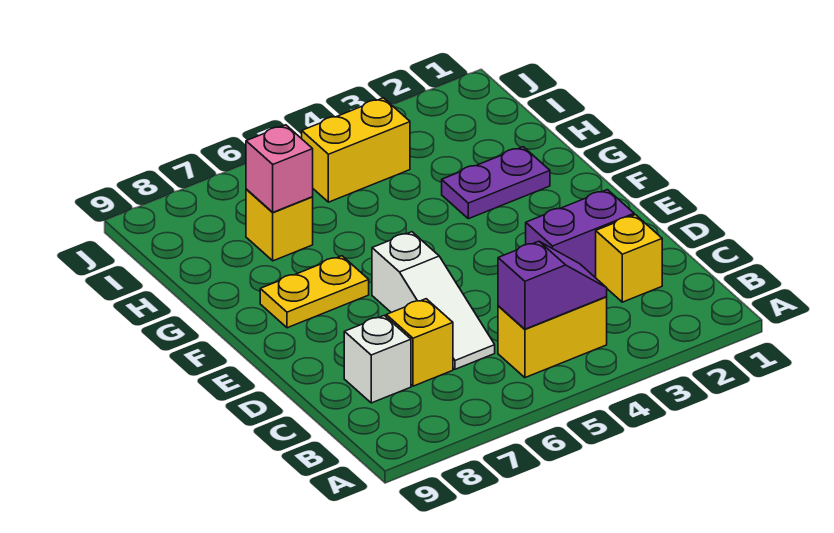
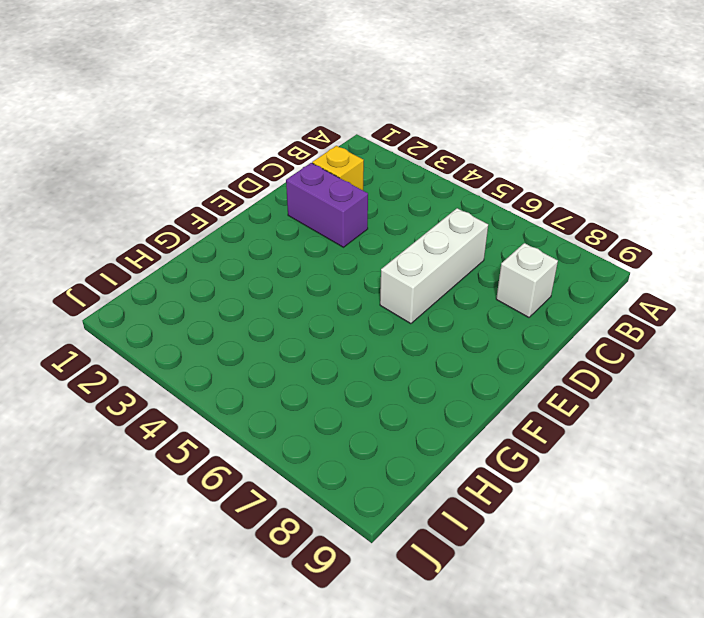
white brick C6:E6 level 1 -> white slope C6:E6 level 1 top E
none -> yellow brick B4:B5 level 1
none -> yellow brick C7 level 1
none -> yellow plate F7:F8 level 1

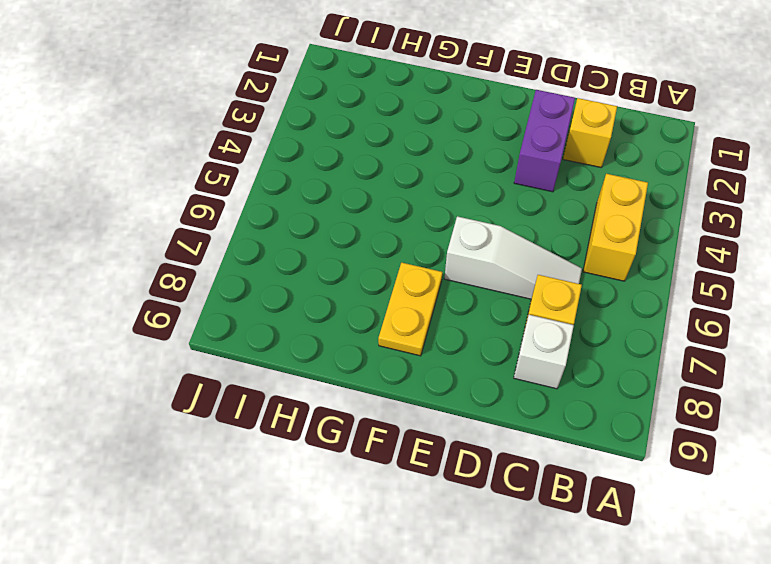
none -> purple plate G2:G3 level 1
none -> yellow brick H7 level 1
none -> yellow brick I4:I5 level 1

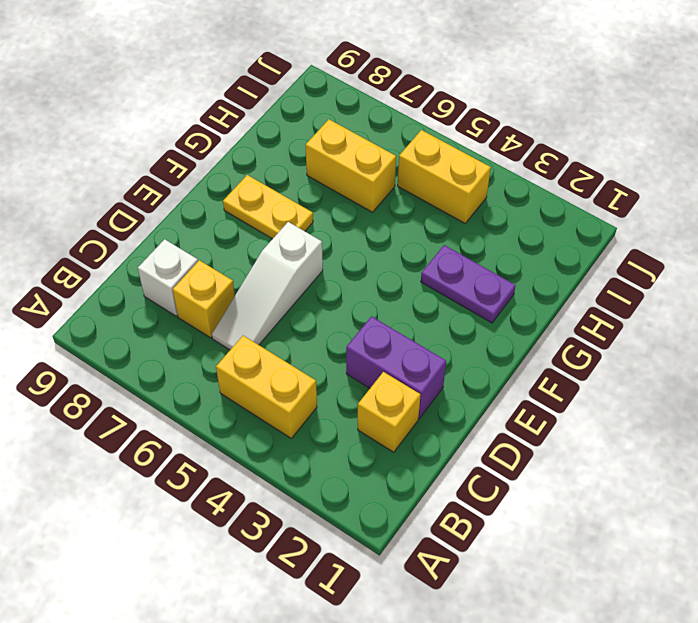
yellow brick H6:H7 level 1 -> yellow brick H7 level 1
none -> purple slope B4:B5 level 2 top 5
none -> pink brick H7 level 2

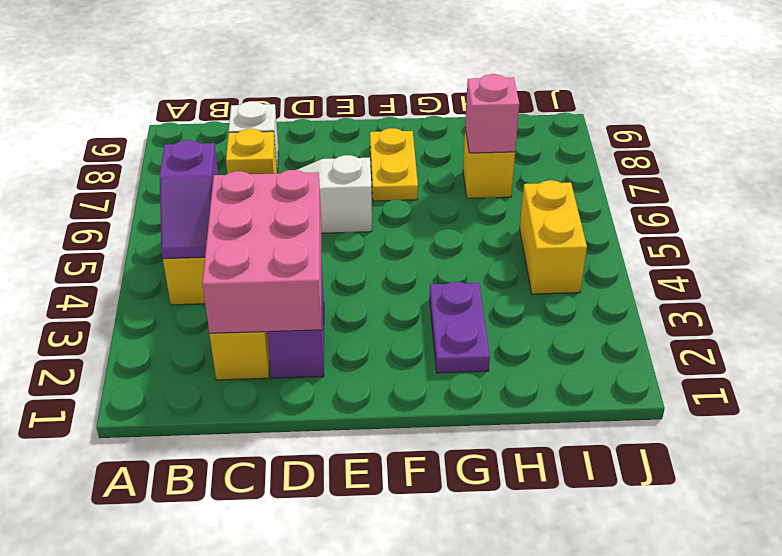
pink brick C2:D4 level 2 -> none

